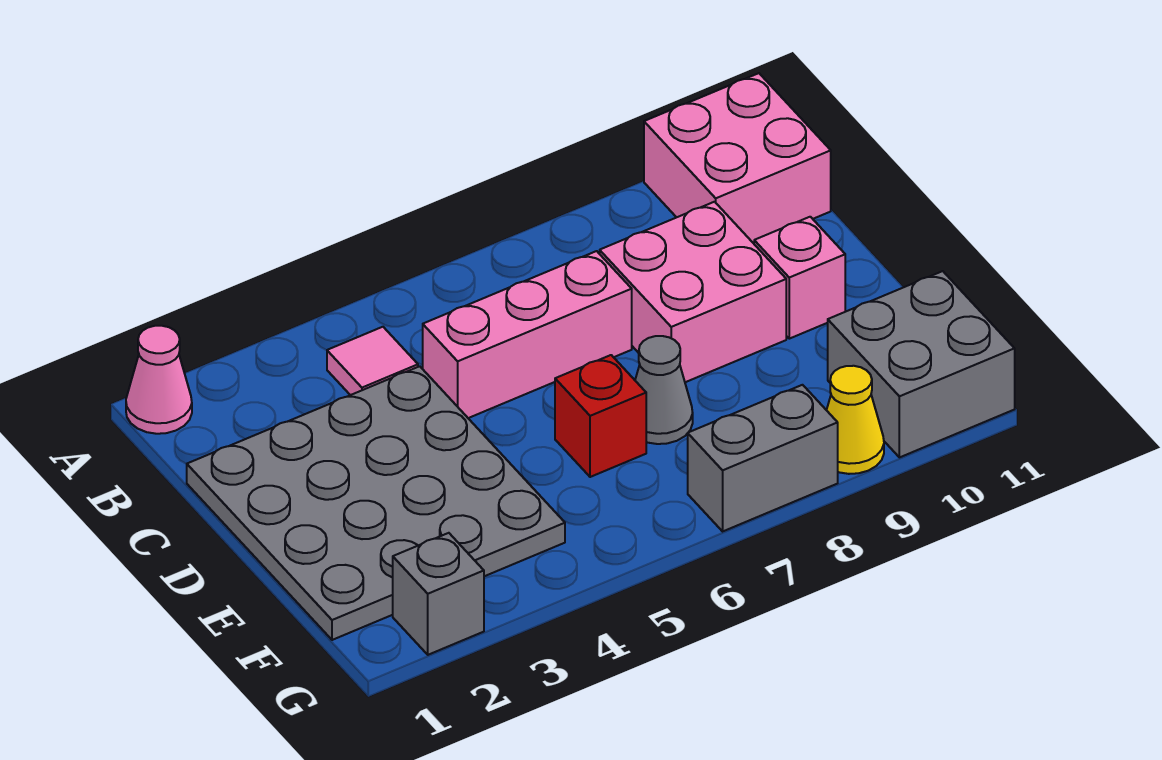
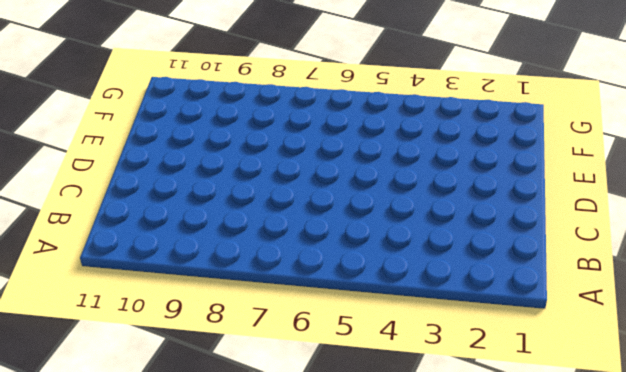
none -> pink cone A1 level 1
none -> pink brick A10:B11 level 1
none -> pink tile B4 level 1

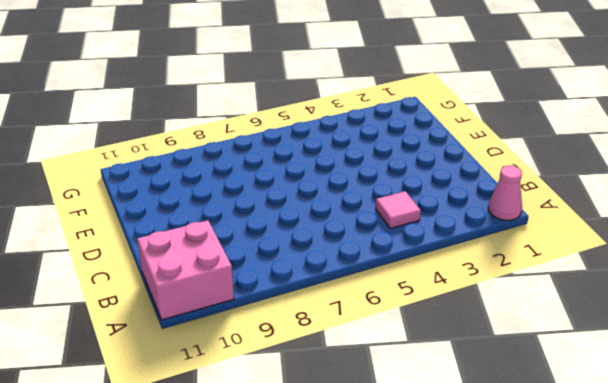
none -> grey plate C1:F4 level 1
none -> pink brick C5:C7 level 1
none -> pink brick C8:D9 level 1

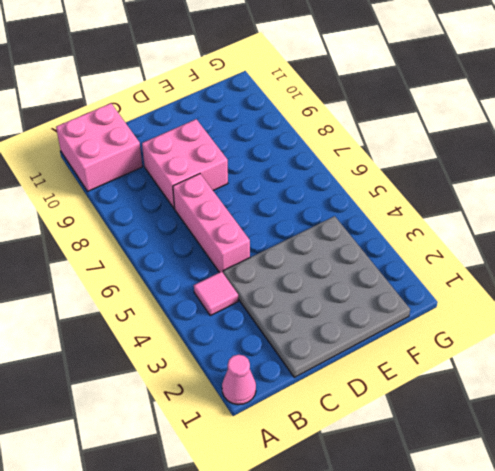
none -> pink brick D10 level 1
none -> red brick E6 level 1
none -> grey cone E7 level 1

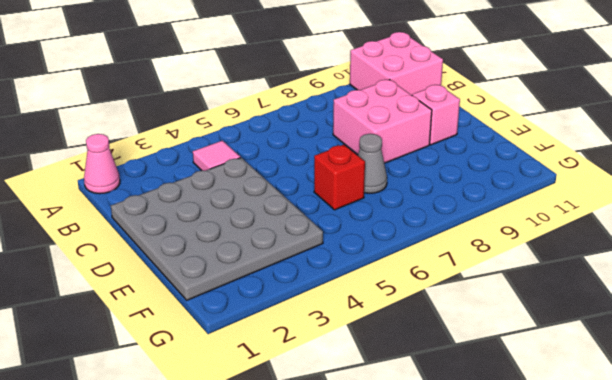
none -> pink brick C5:C7 level 1
none -> grey brick F10:G11 level 1
none -> grey brick G2 level 1

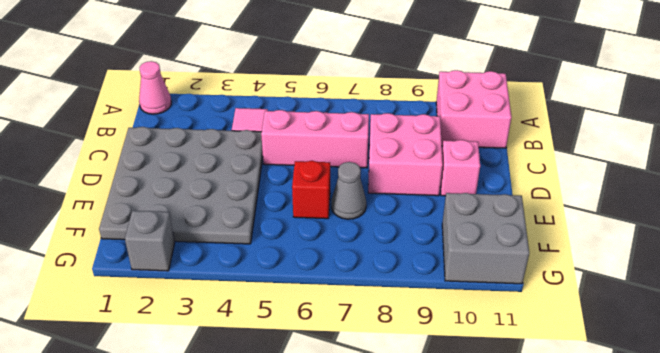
none -> grey brick G7:G8 level 1
none -> yellow cone G9 level 1

